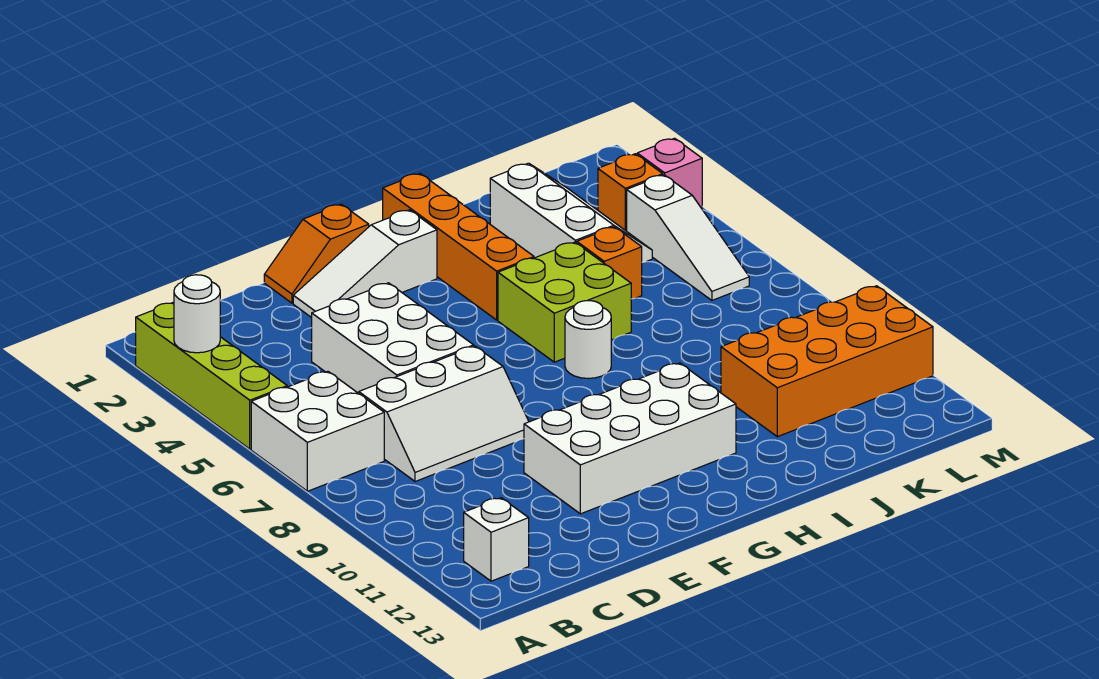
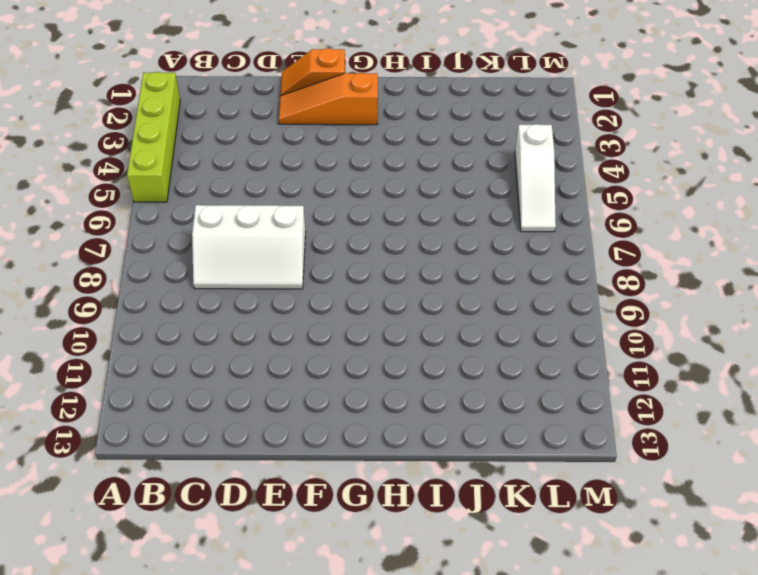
orange slope E2:G2 level 1 top G -> white slope E2:G2 level 1 top G
none -> white brick A6:B7 level 1
none -> white brick B12 level 1
none -> white brick D4:E6 level 1

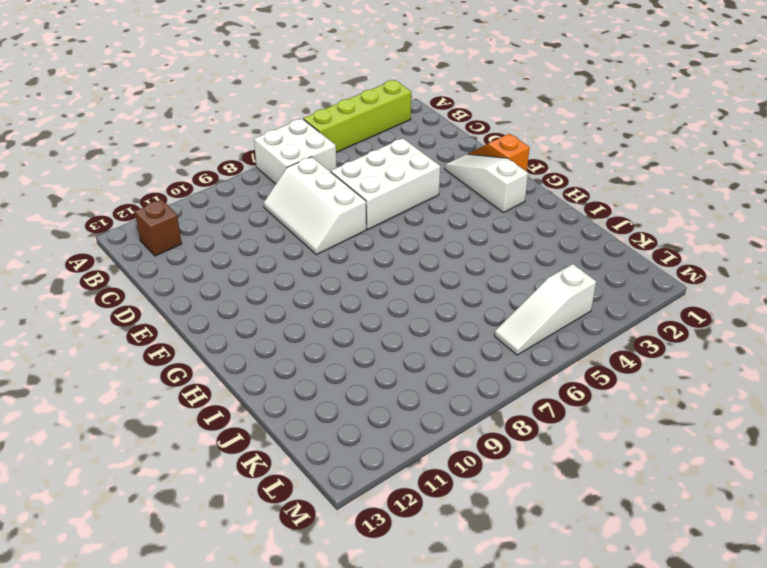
brown brick B12 level 1 -> white brick B12 level 1
none -> white brick E10:H11 level 1
none -> orange brick H1:H4 level 1
none -> lime brick H5:I6 level 1

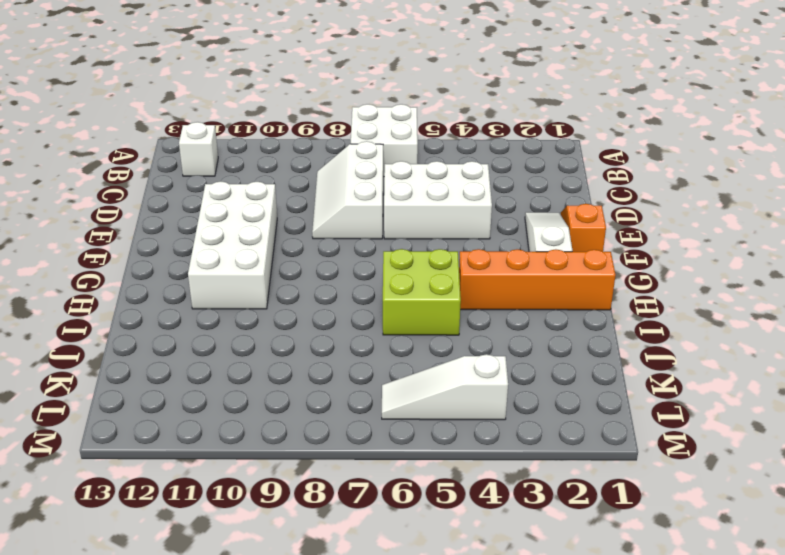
none -> lime brick A2:A5 level 1
none -> white round brick H7 level 1
none -> white slope J2:K4 level 1 top J

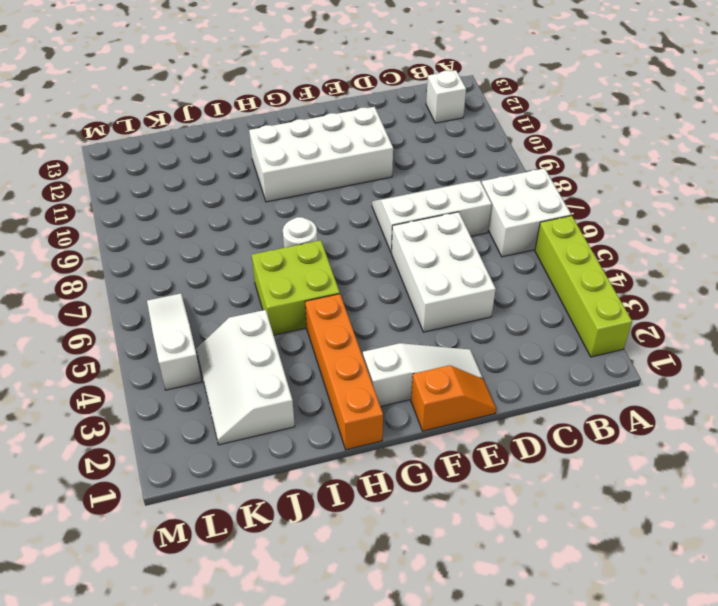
none -> orange brick J5 level 1
none -> orange brick J10:M11 level 1
none -> orange brick L3 level 1

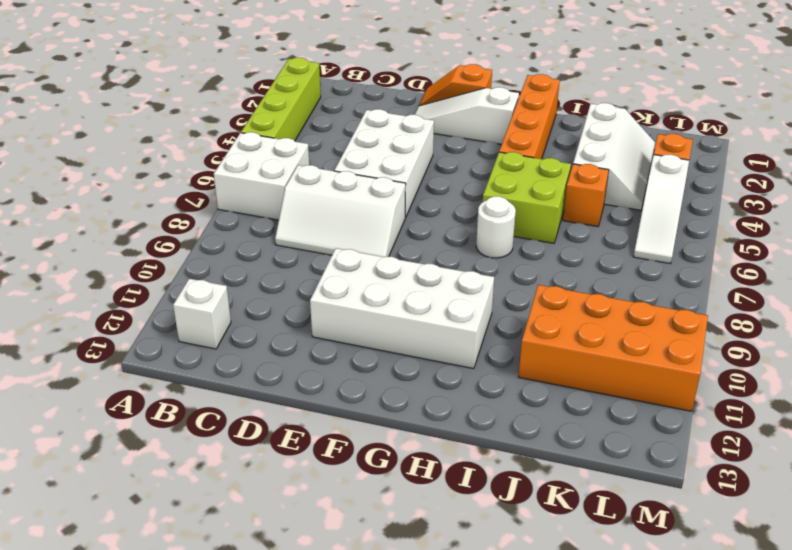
none -> pink brick M3 level 1
none -> white round brick A3 level 2

